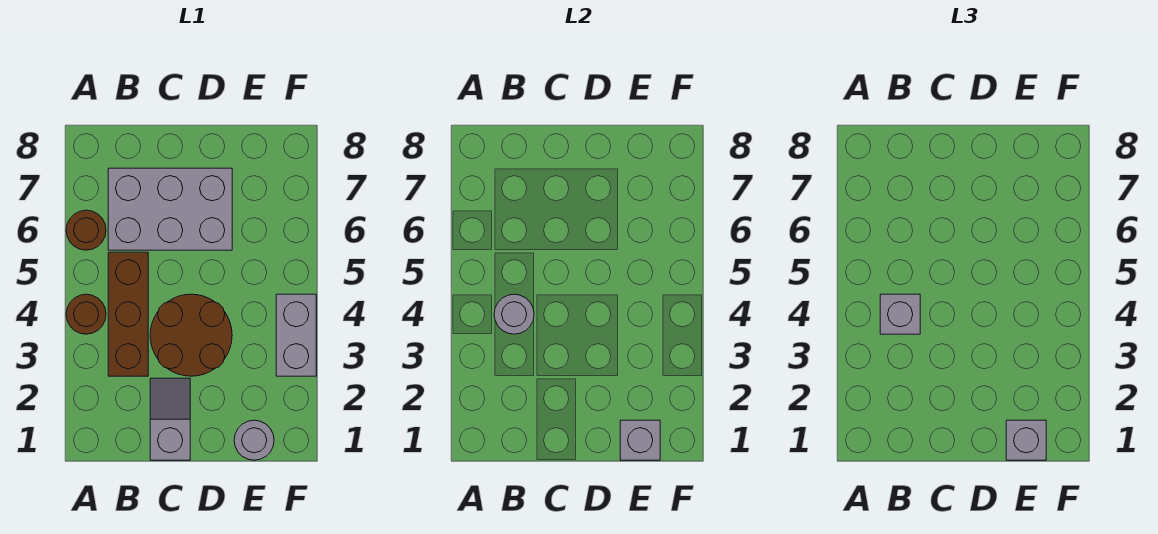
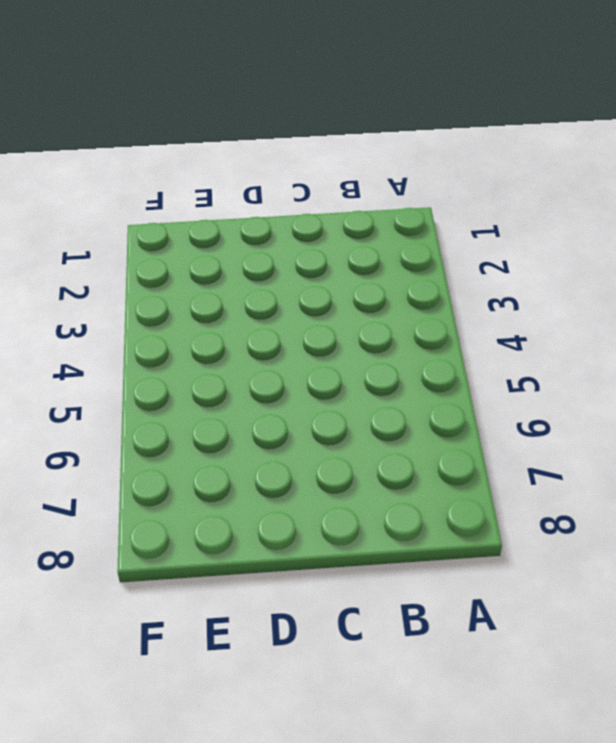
none -> brown round brick A4 level 1
none -> brown round brick A6 level 1
none -> brown brick B3:B5 level 1

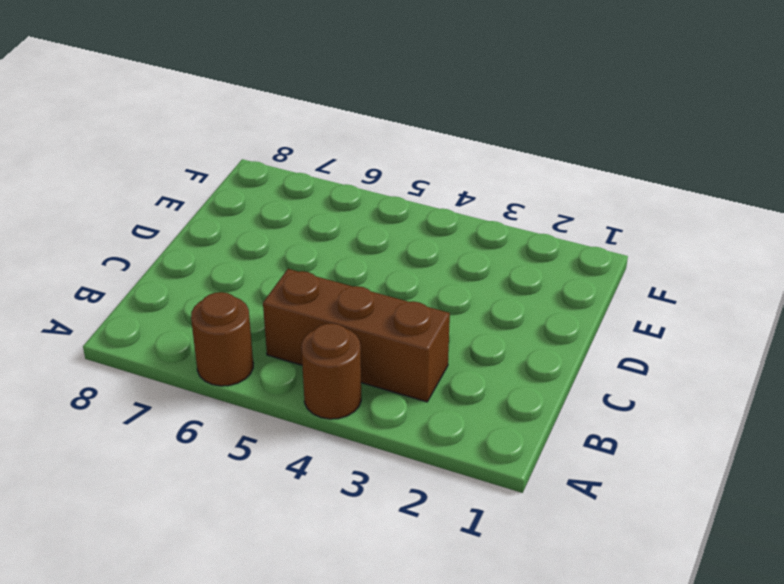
none -> grey brick B6:D7 level 1
none -> grey slope C1:C2 level 1 top 1
none -> brown round brick C3:D4 level 1

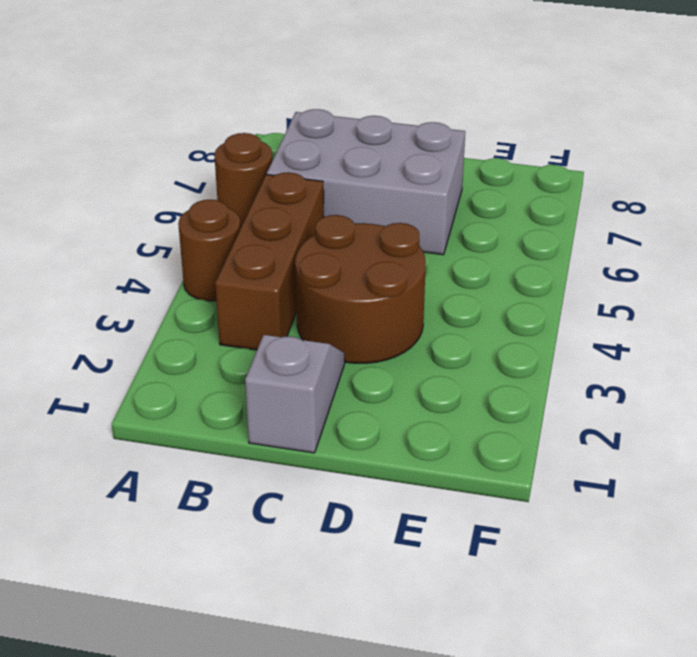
none -> grey round brick E1 level 1
none -> grey brick F3:F4 level 1
none -> grey round brick B4 level 2

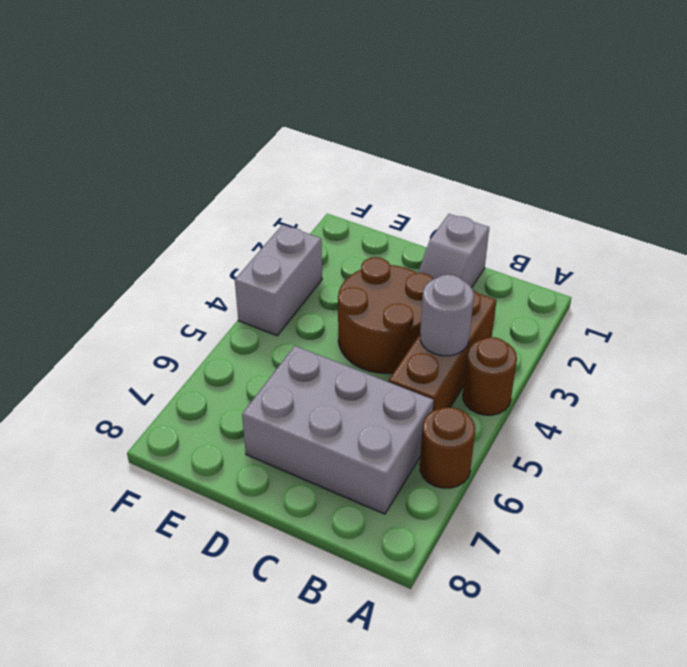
none -> grey round brick E1 level 1
none -> grey brick E1 level 2
none -> grey brick B4 level 3

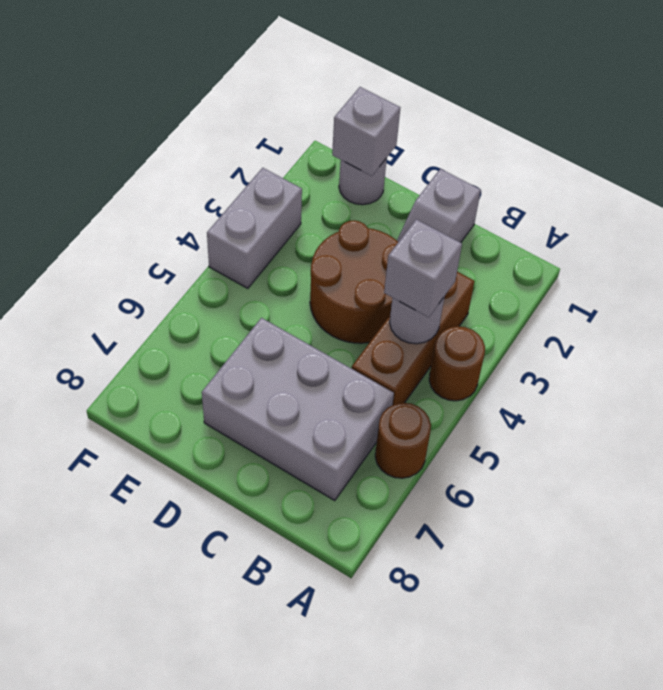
none -> grey brick E1 level 3

